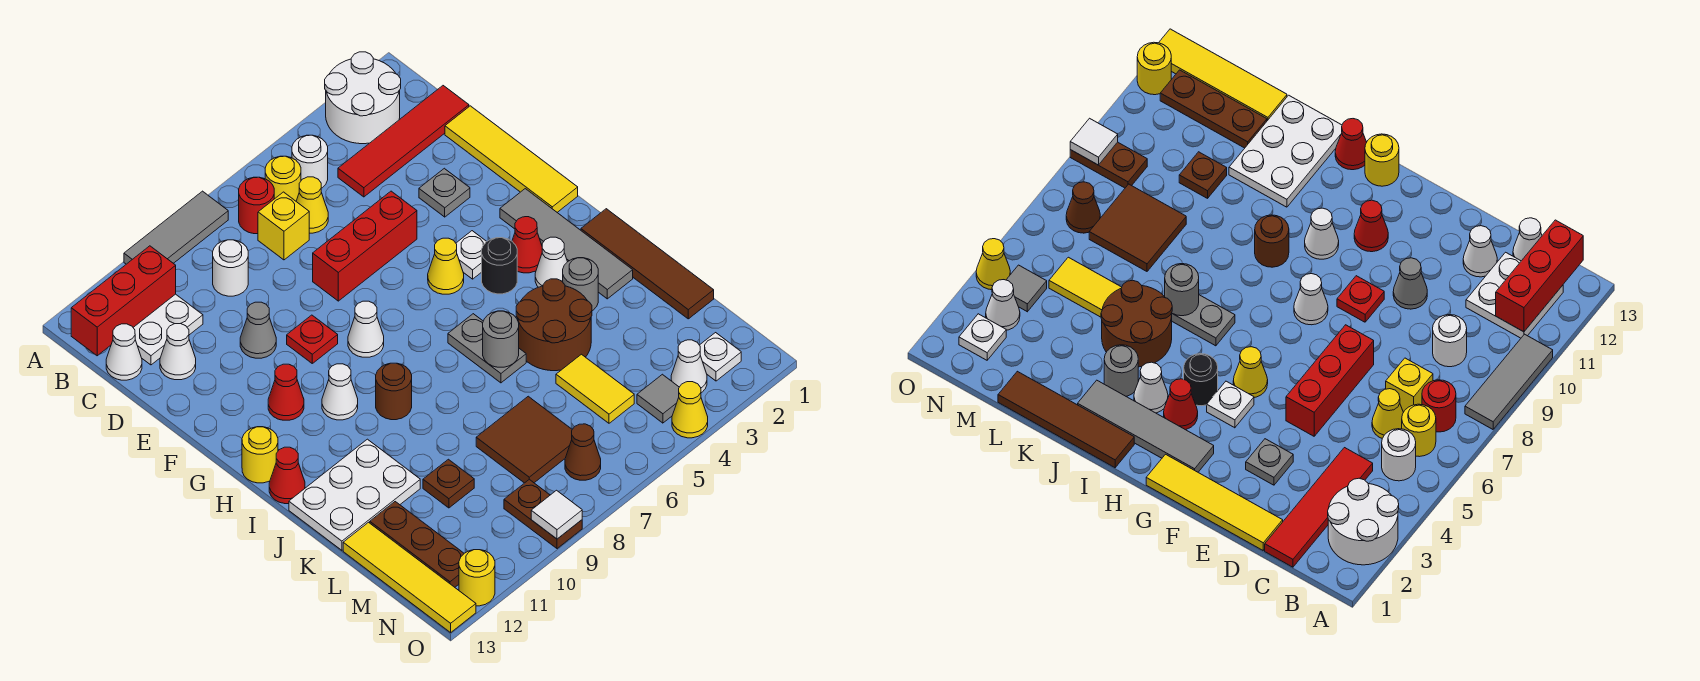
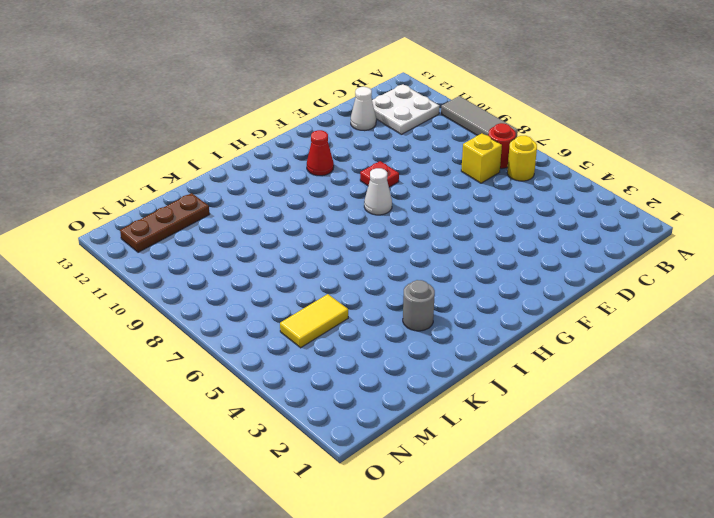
none -> white round brick A2:B3 level 1
none -> white round brick B5 level 1
none -> red tile C1:C4 level 1
none -> yellow cone C6 level 1

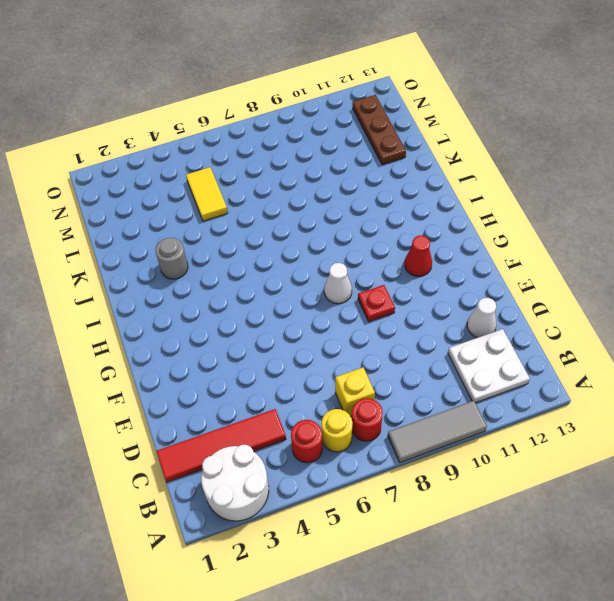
red round brick B5 level 1 -> white round brick B5 level 1
none -> yellow cone C6 level 1
none -> white round brick C9 level 1
none -> white cone C13 level 1
none -> yellow tile D1:G1 level 1

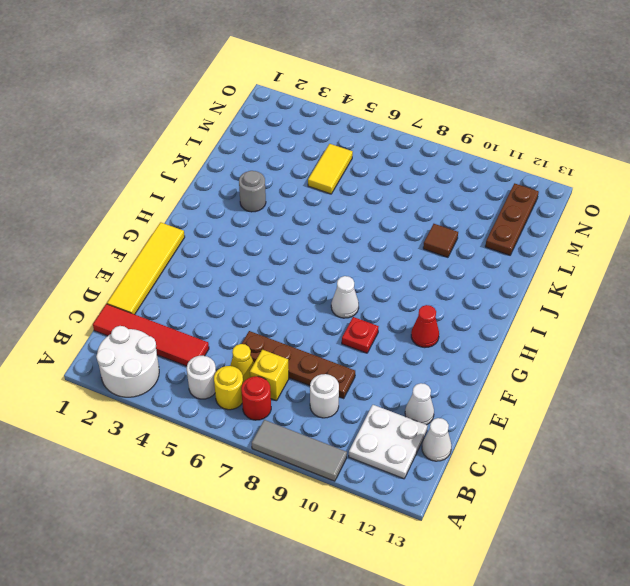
brown plate D6:D9 level 1 -> none
brown tile K10 level 1 -> none
none -> grey plate E3 level 1
none -> red brick E5:E7 level 1
none -> grey cone E10 level 1
none -> grey tile G2:J2 level 1

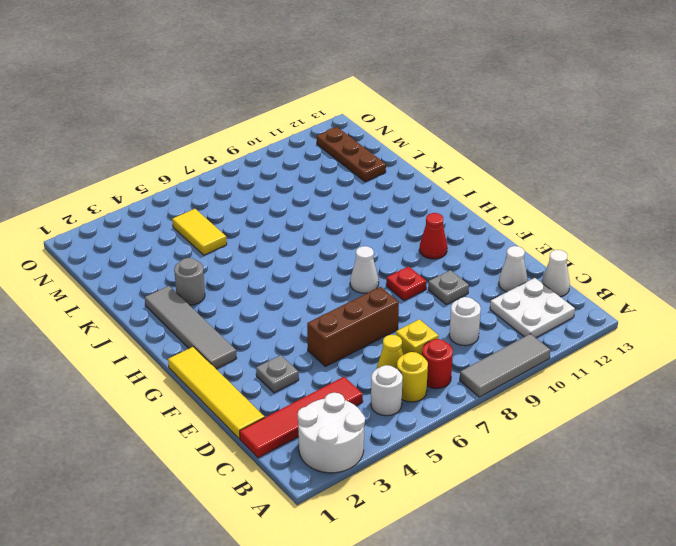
brown brick E5:E7 level 1 -> red brick E5:E7 level 1
grey plate E10 level 1 -> grey cone E10 level 1
none -> white plate G4 level 1
none -> yellow cone G5 level 1
none -> red cone H3 level 1
none -> black round brick H4 level 1

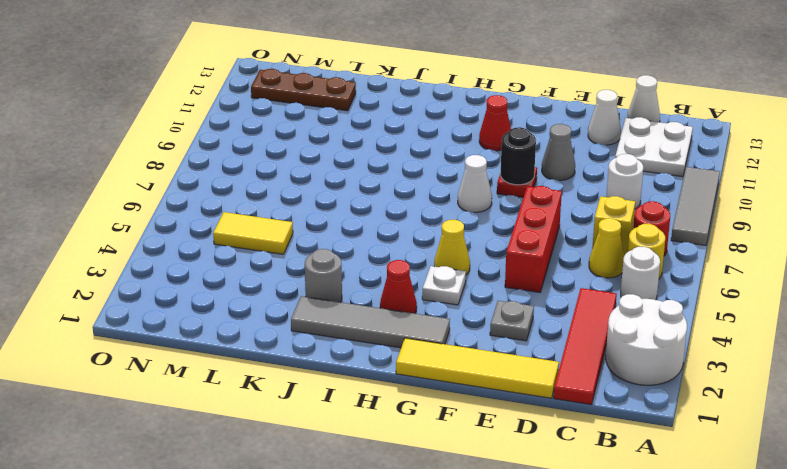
black round brick F9 level 2 -> black round brick H4 level 1
none -> white cone H10 level 1
none -> yellow round brick H13 level 1
none -> brown tile I1:L1 level 1
none -> white cone I3 level 1

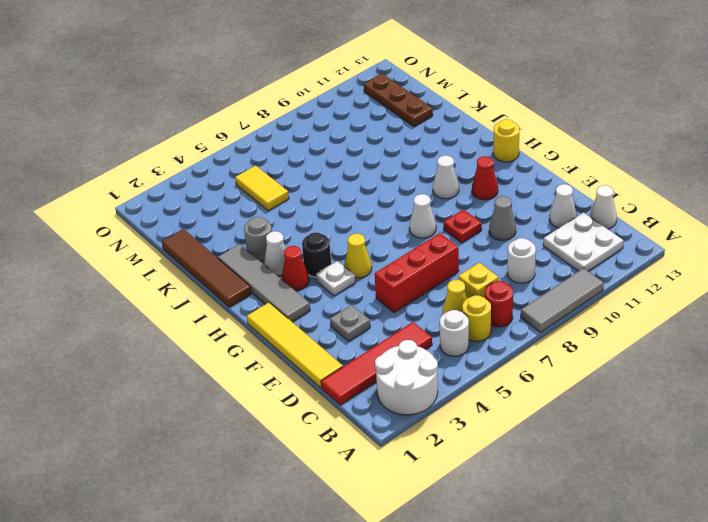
none -> grey plate I6:J6 level 1
none -> brown round brick I9 level 1
none -> red cone I13 level 1
none -> brown round brick J4:K5 level 1

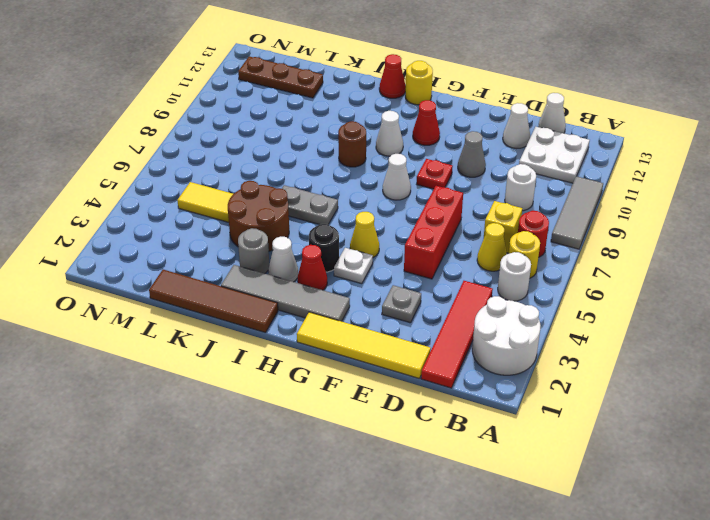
none -> white plate J11:K13 level 1
none -> brown tile L7:M8 level 1
none -> brown plate L10 level 1
none -> yellow tile L13:O13 level 1

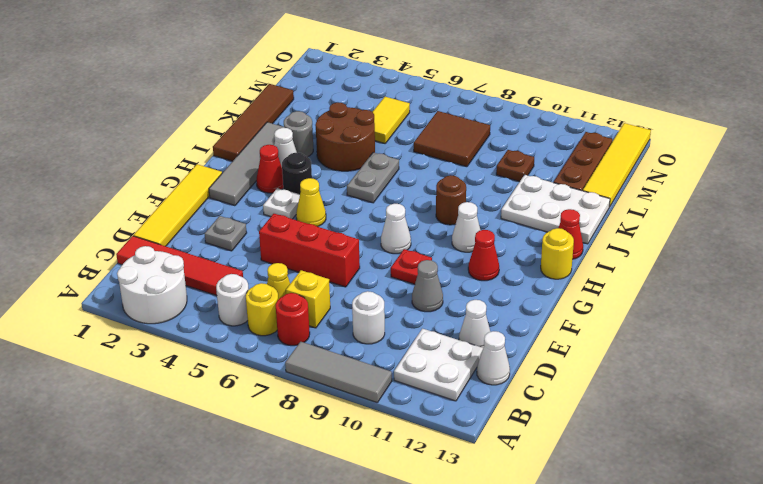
none -> white plate N2 level 1
none -> white cone N3 level 1
none -> grey tile N4 level 1
none -> brown cone N7 level 1

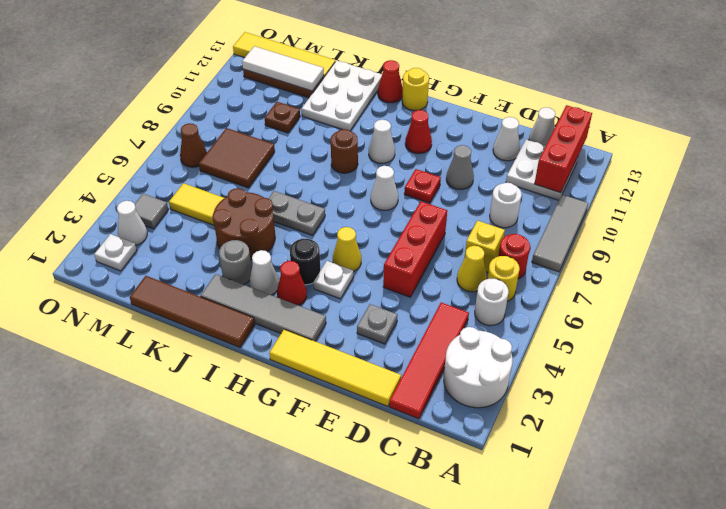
white tile L12:N12 level 2 -> none
none -> brown plate N9:O9 level 1
none -> yellow cone O4 level 1
none -> yellow round brick O12 level 1
none -> grey round brick J6 level 2

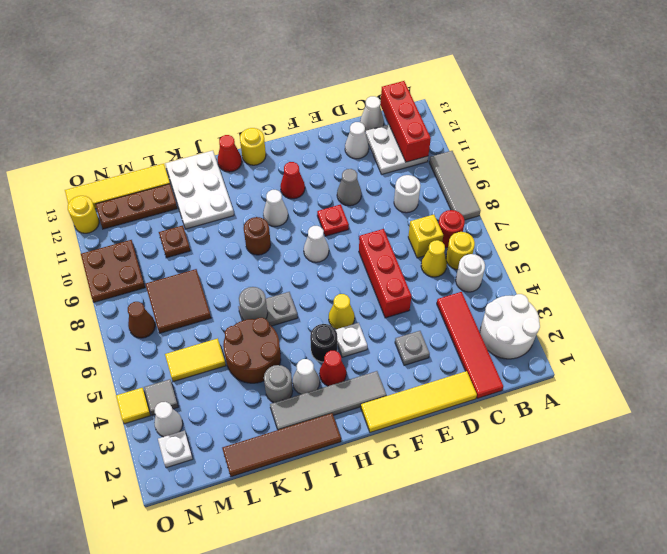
brown plate N9:O10 level 1 -> brown plate N9:O9 level 1
yellow tile O4 level 1 -> yellow cone O4 level 1
none -> white tile O9 level 2

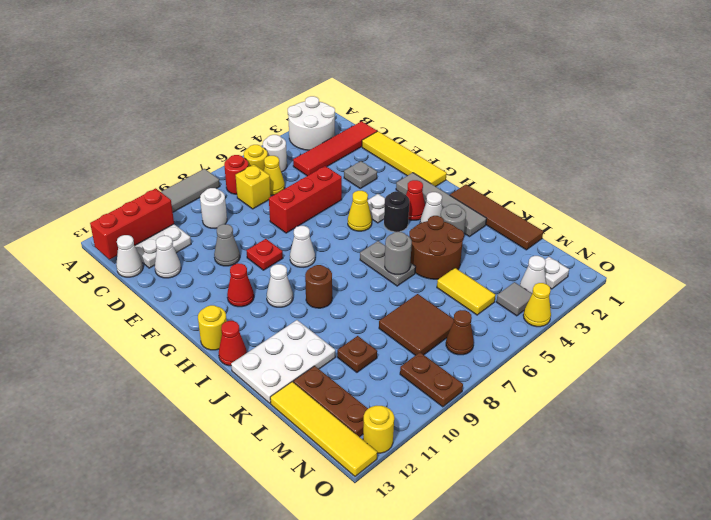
none -> white tile O9 level 2

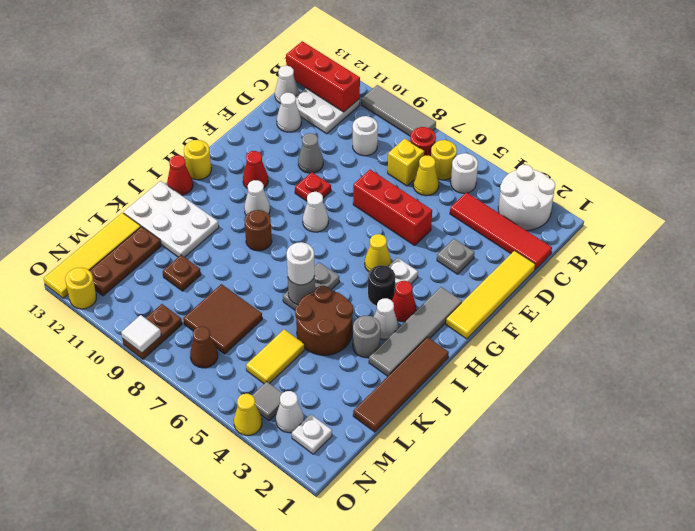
white round brick J6 level 3 -> none

